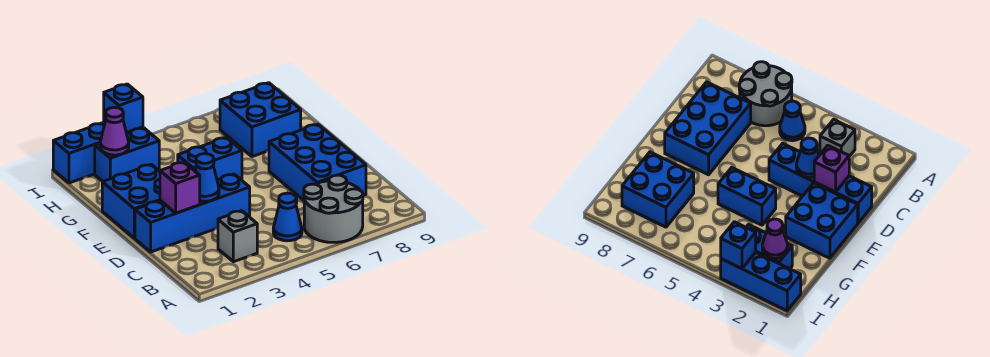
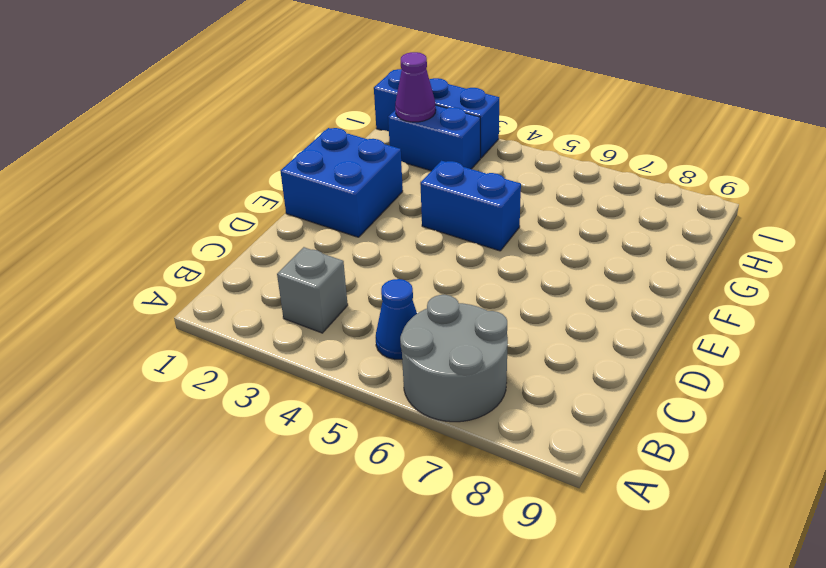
none -> blue brick C7:E8 level 1
none -> blue brick D1:D4 level 1
none -> blue brick G7:H8 level 1

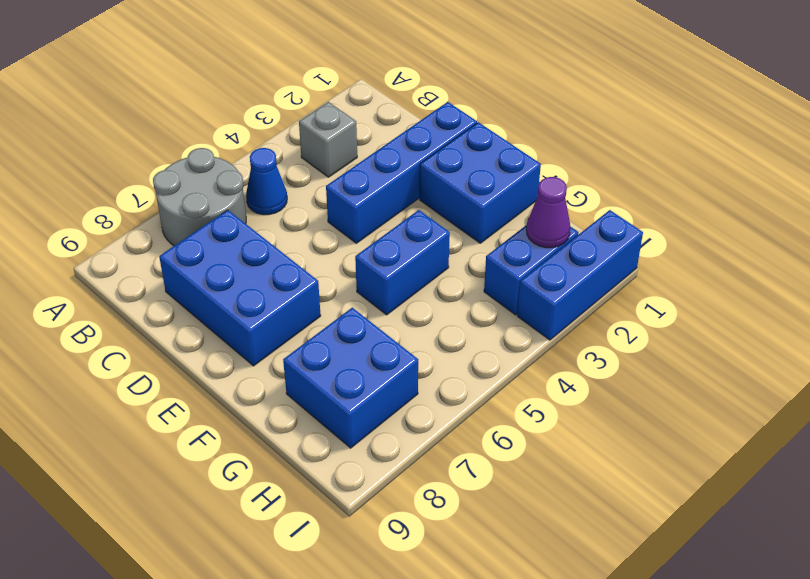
none -> purple brick D2 level 2
none -> blue cone D3 level 2
none -> blue brick I3 level 2

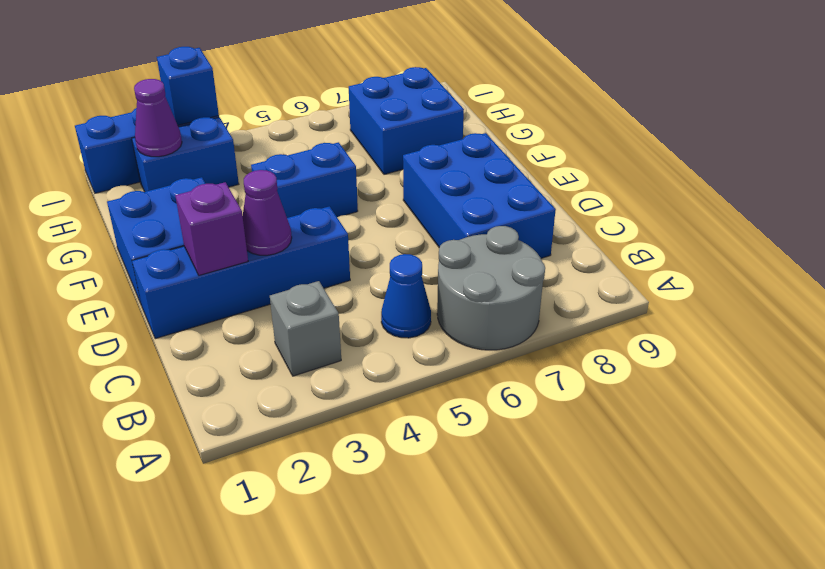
purple cone D3 level 2 -> blue cone D3 level 2

